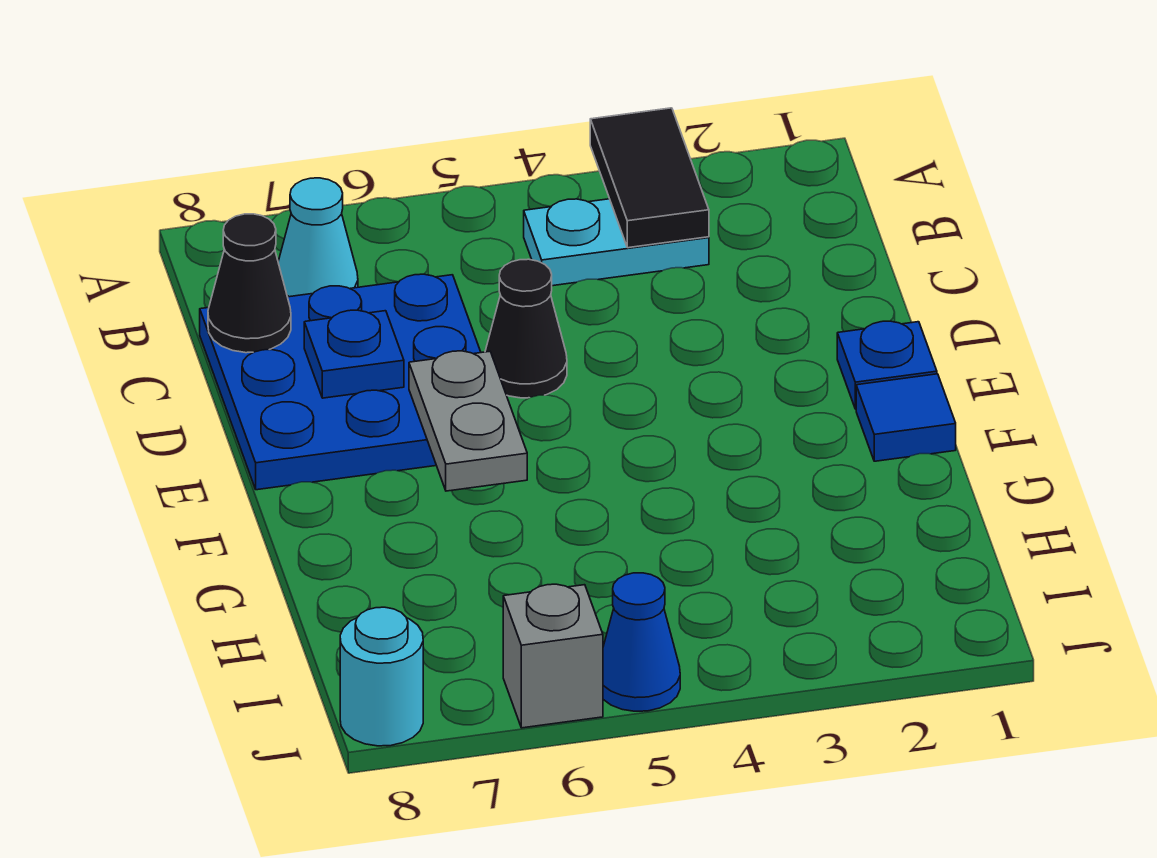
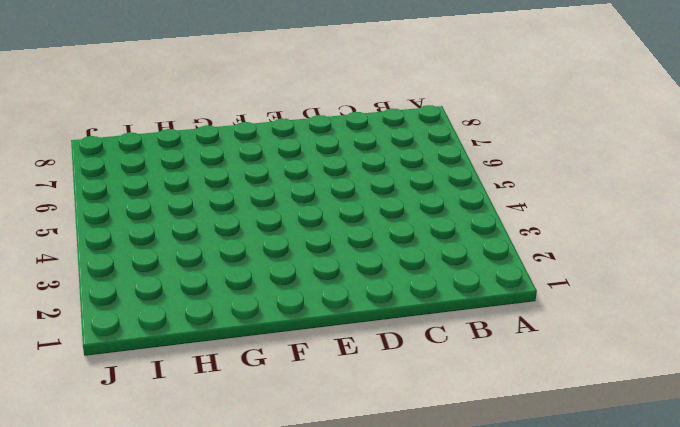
none -> cyan plate B3:B4 level 1
none -> cyan cone B7 level 1
none -> blue plate C6:E8 level 1

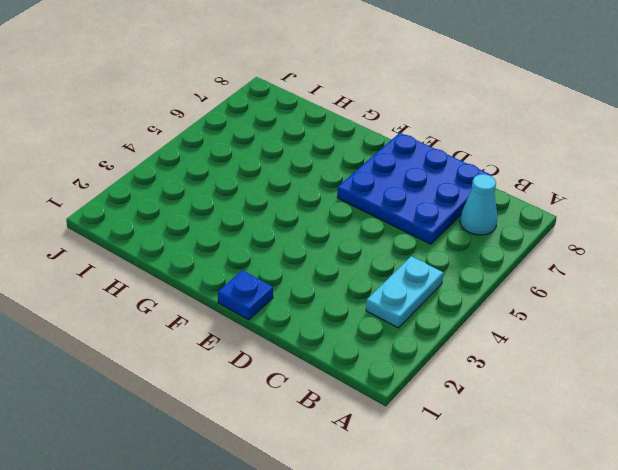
none -> black cone D5 level 1
none -> blue tile F1 level 1
none -> blue cone J5 level 1

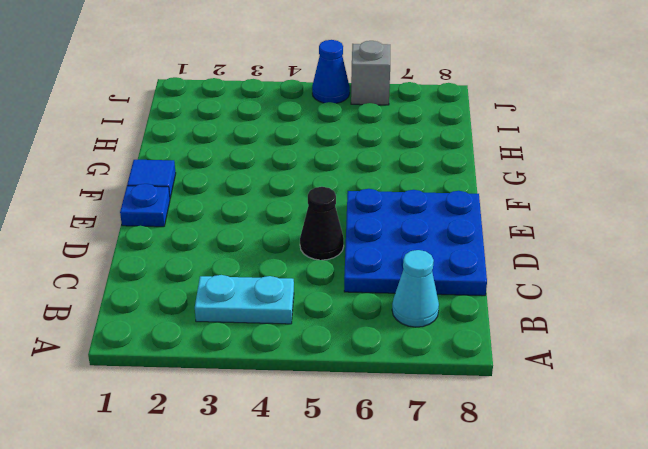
none -> cyan round brick J8 level 1
none -> black tile A3:B3 level 2
none -> black cone C8 level 2

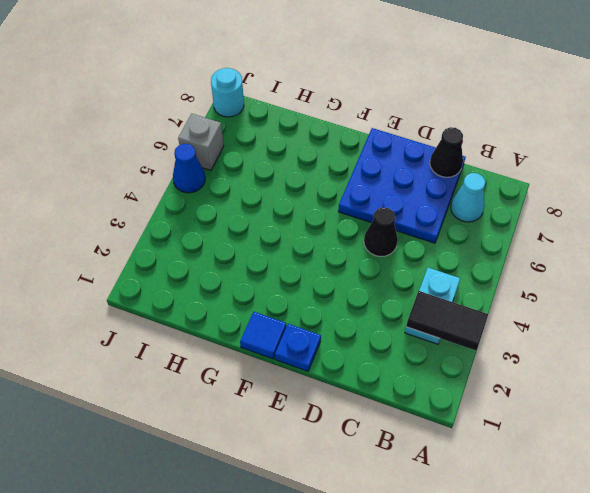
none -> blue plate D7 level 2
none -> grey plate E6:F6 level 2

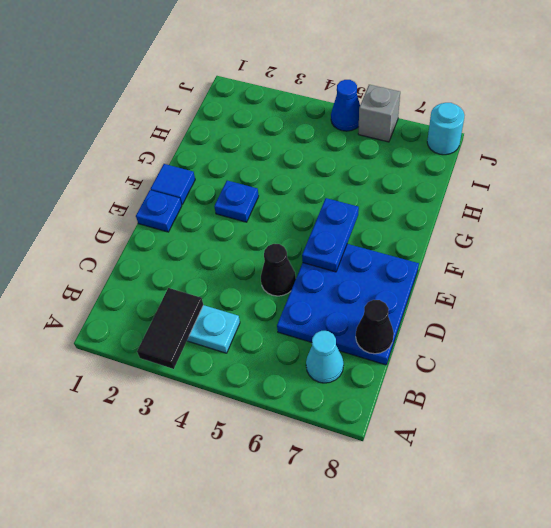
blue plate E6:F6 level 2 -> grey plate E6:F6 level 2
blue plate F3 level 1 -> blue plate D7 level 2

